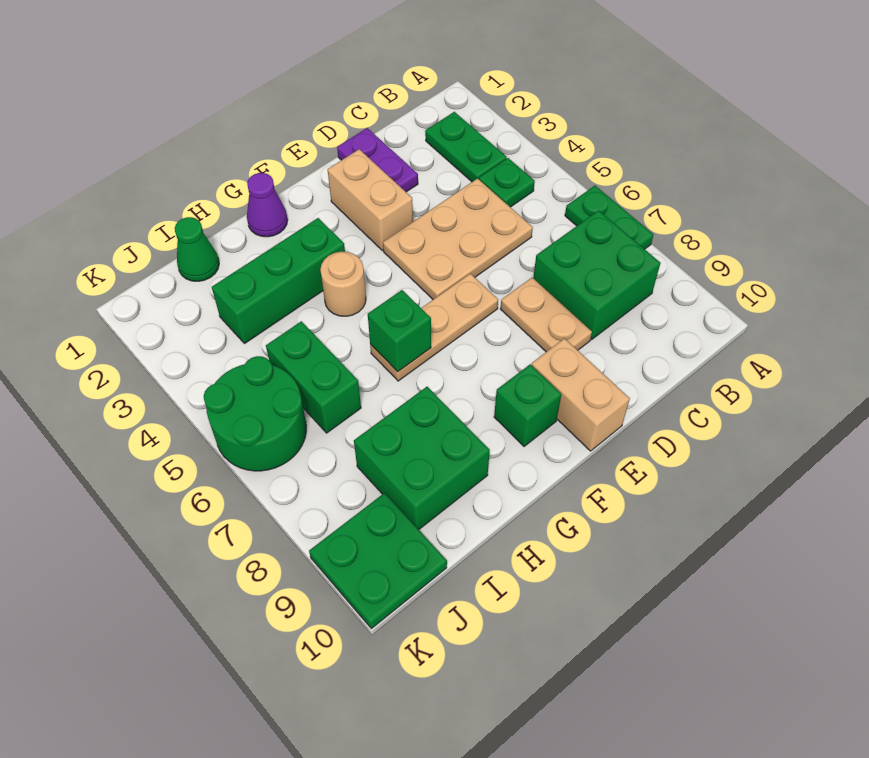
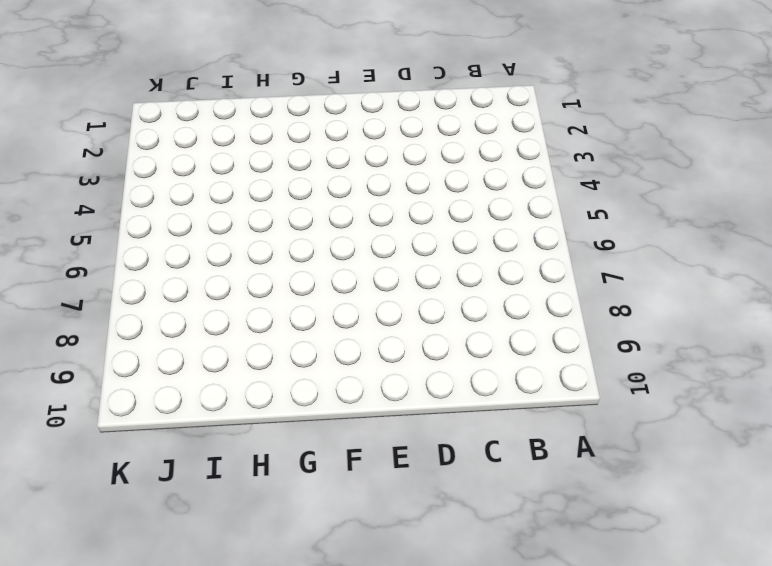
none -> green plate A6:A7 level 1
none -> green plate B2:B3 level 1
none -> green plate B4 level 1

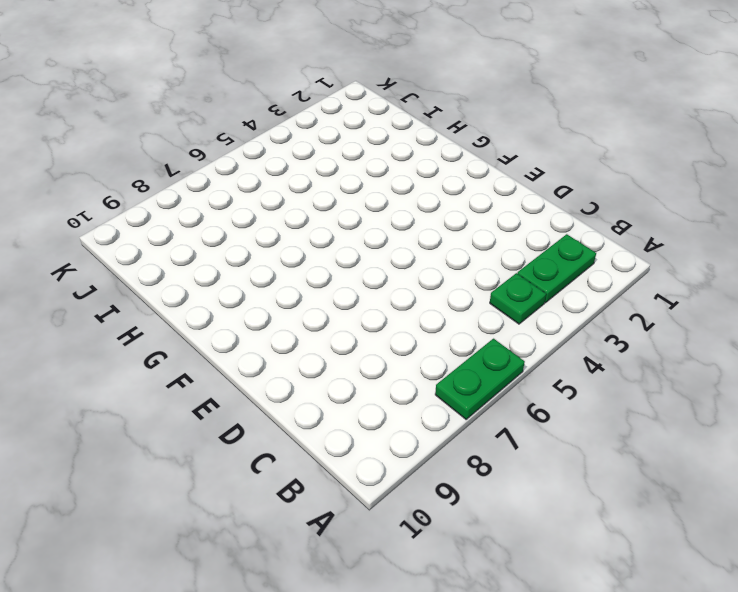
none -> green brick B7:C8 level 1
none -> tan plate C4:E5 level 1
none -> purple plate D1:D2 level 1

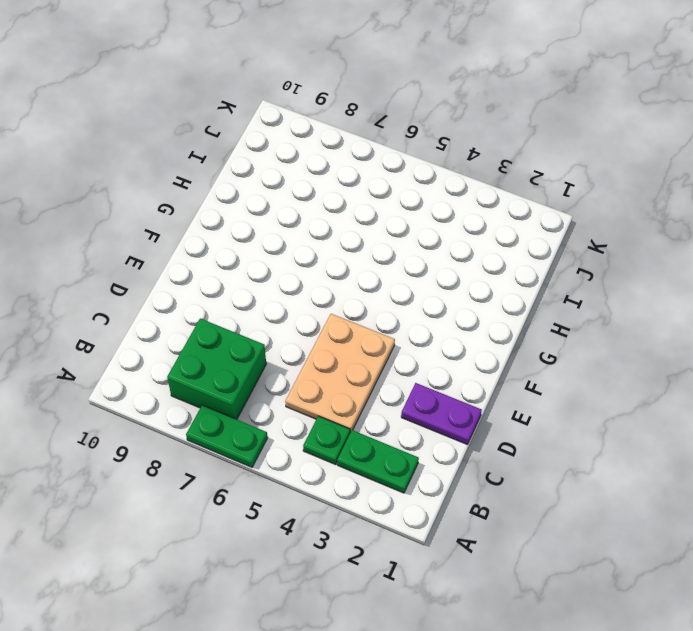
none -> tan plate D7:D8 level 1
none -> tan brick E2:E3 level 1
none -> tan plate E6:G6 level 1

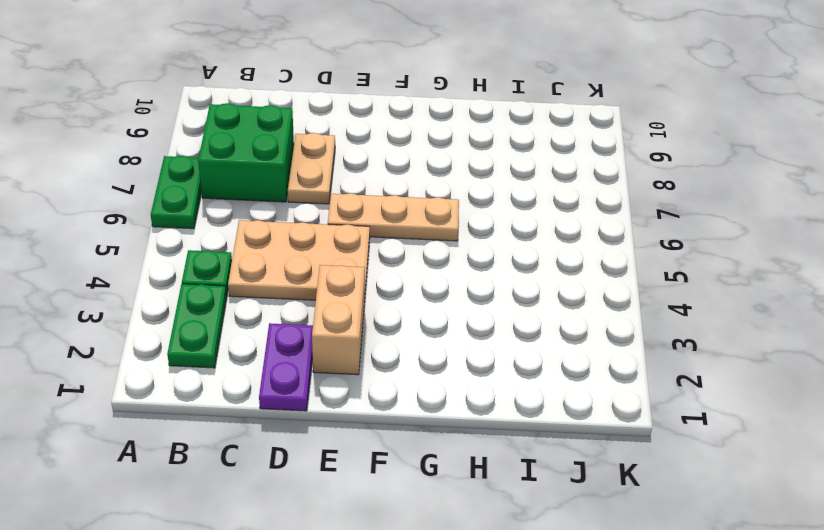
none -> tan brick E9:E10 level 1
none -> green brick F9 level 1
none -> purple cone G1 level 1

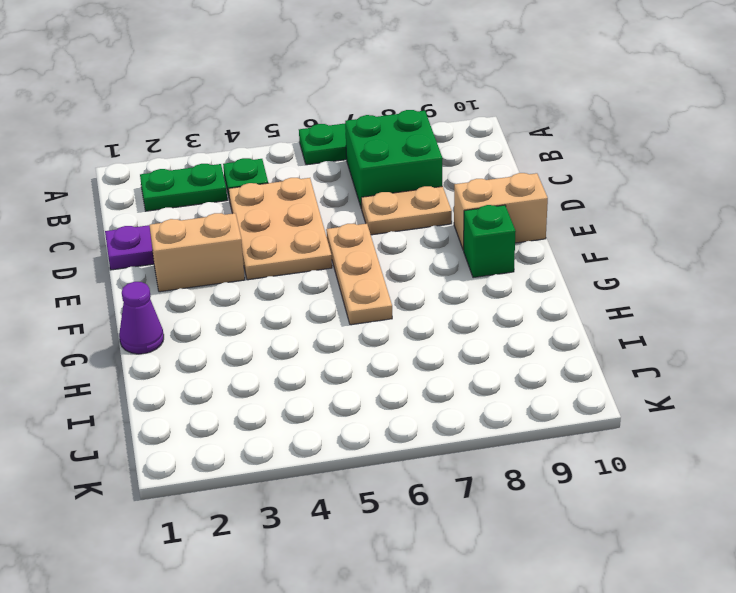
none -> green brick G3:I3 level 1
none -> tan round brick G4 level 1
none -> green brick H8:I9 level 1

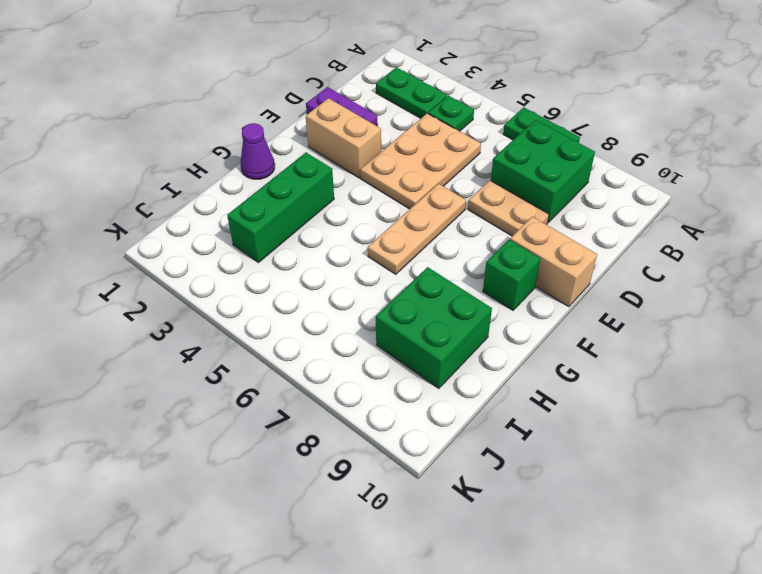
none -> tan round brick G4 level 1
none -> green cone I1 level 1
none -> green brick I5:I6 level 1

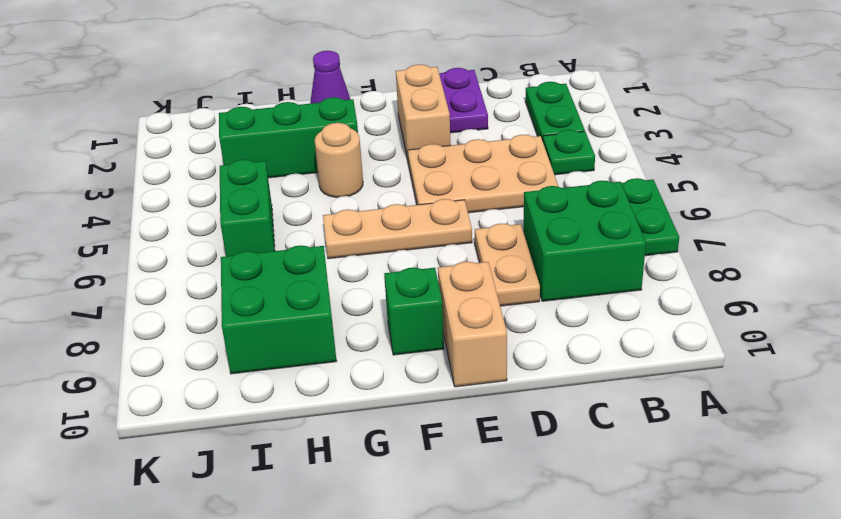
none -> green cone I1 level 1
none -> green round brick J5:K6 level 1
none -> green plate J9:K10 level 1

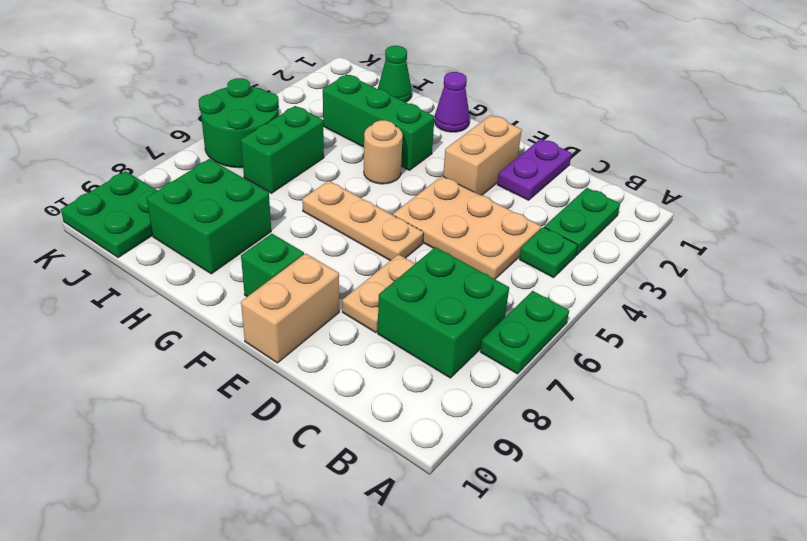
none -> green brick G6 level 2

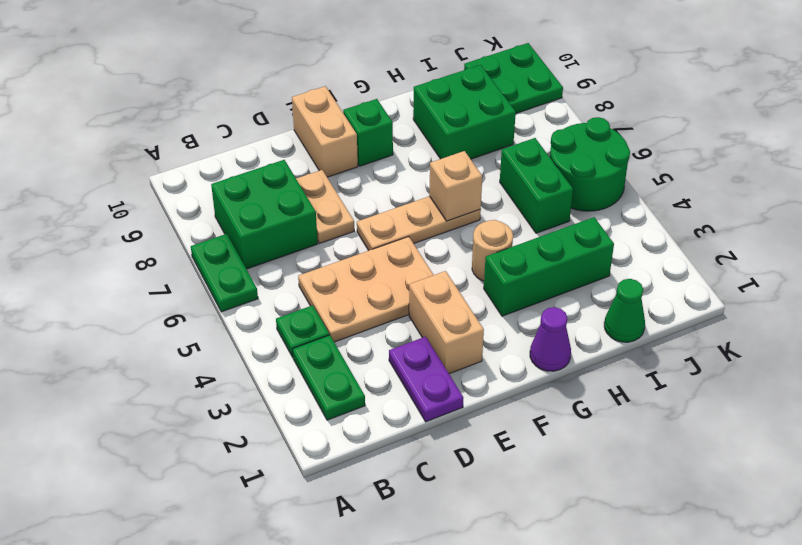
tan brick G6 level 2 -> green brick G6 level 2

